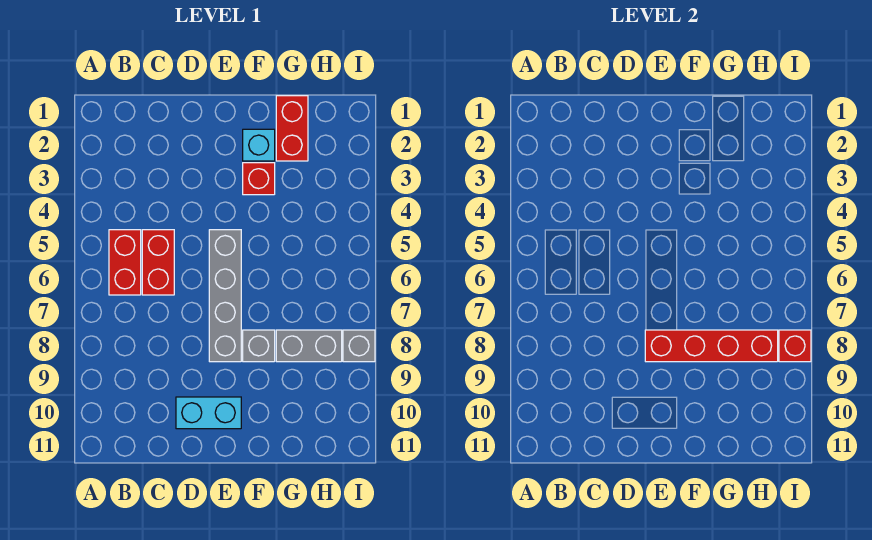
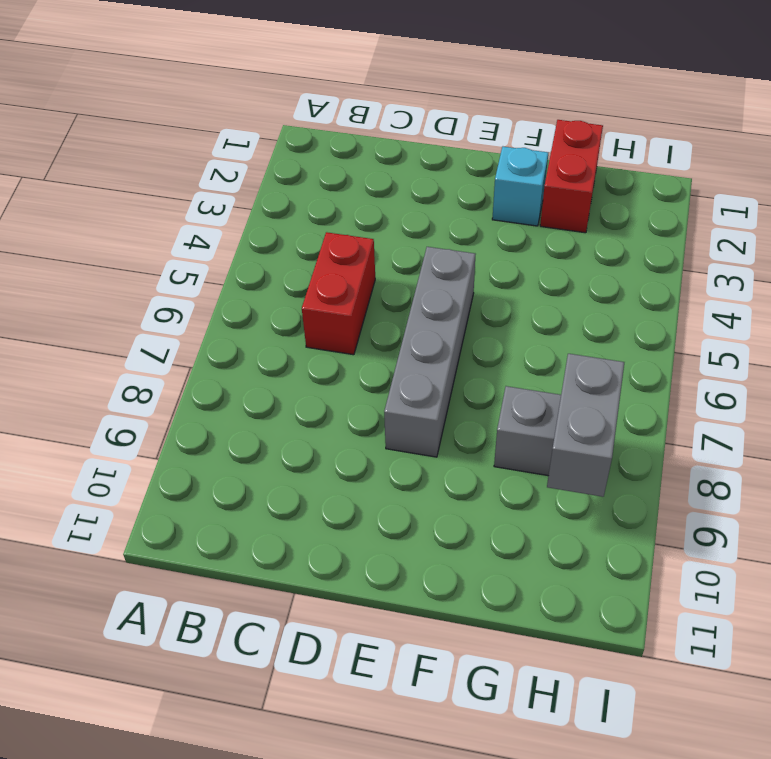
grey brick H8:H9 level 2 -> red brick E8:H8 level 2
none -> red brick B5:B6 level 1
none -> cyan brick D10:E10 level 1
none -> red brick F3 level 1

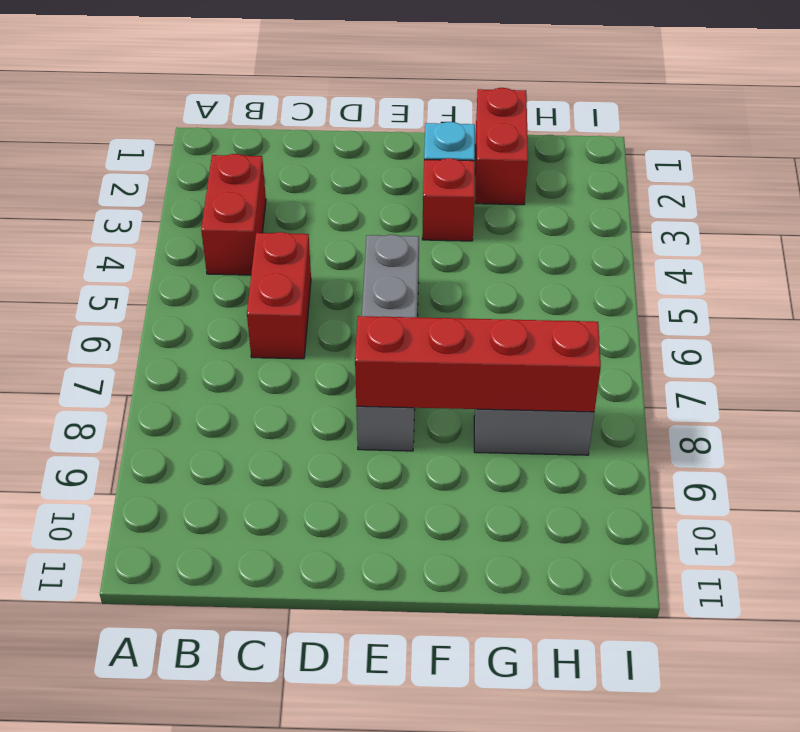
red brick B3:B4 level 1 -> red brick B5:B6 level 1
none -> cyan brick D10:E10 level 1
none -> grey brick F8 level 1
none -> grey brick I8 level 1

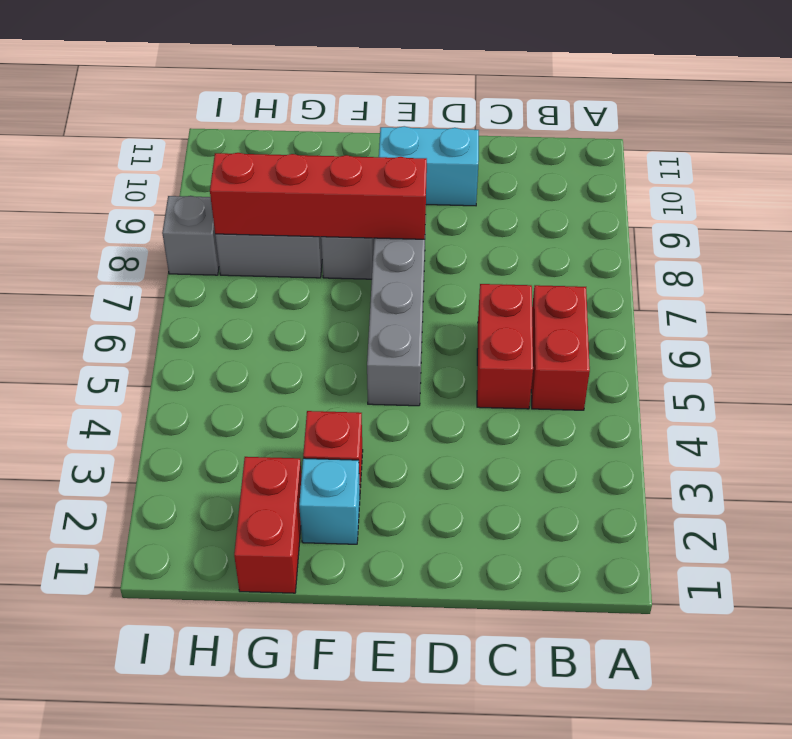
none -> red brick I8 level 2

